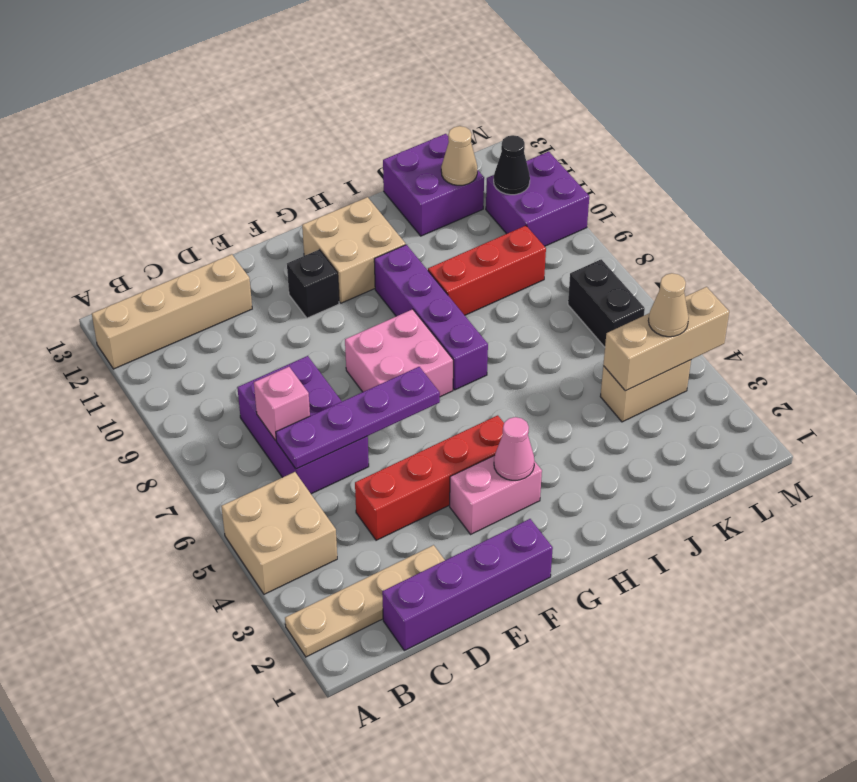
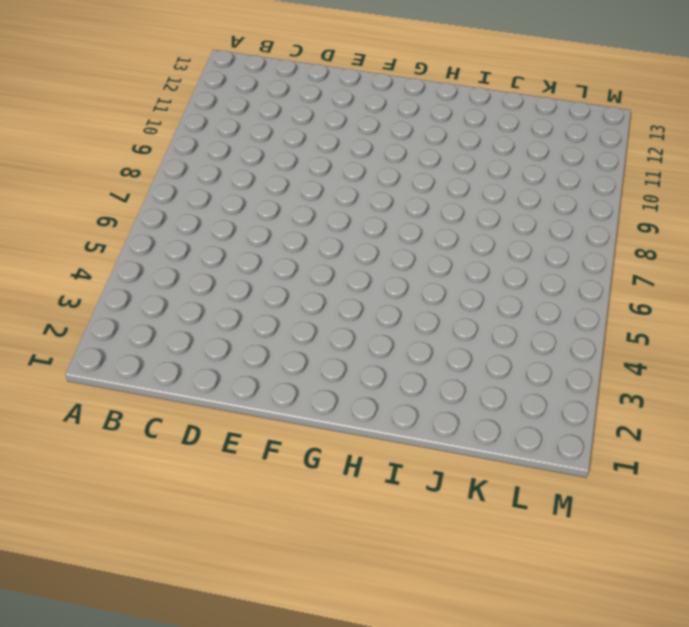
none -> tan plate A2:D2 level 1
none -> tan brick A4:B5 level 1
none -> tan brick A12:D12 level 1

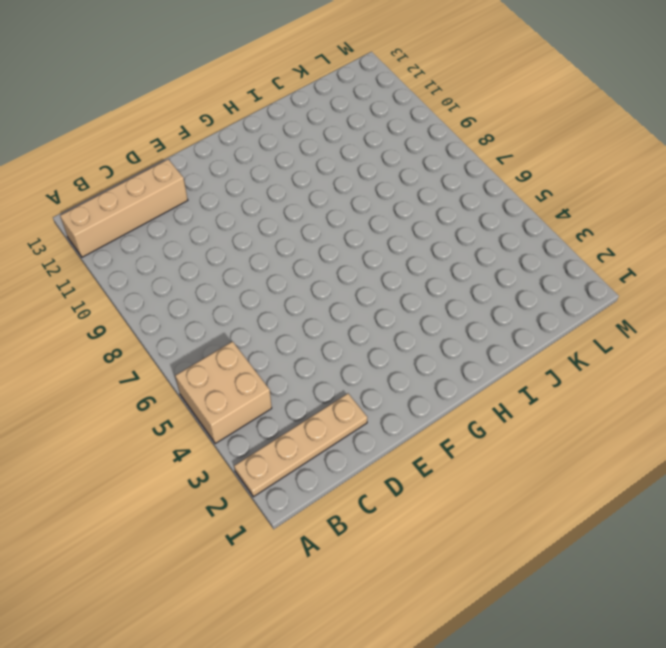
none -> purple brick C1:F1 level 1
none -> purple brick C6:D8 level 1
none -> red brick D4:G4 level 1

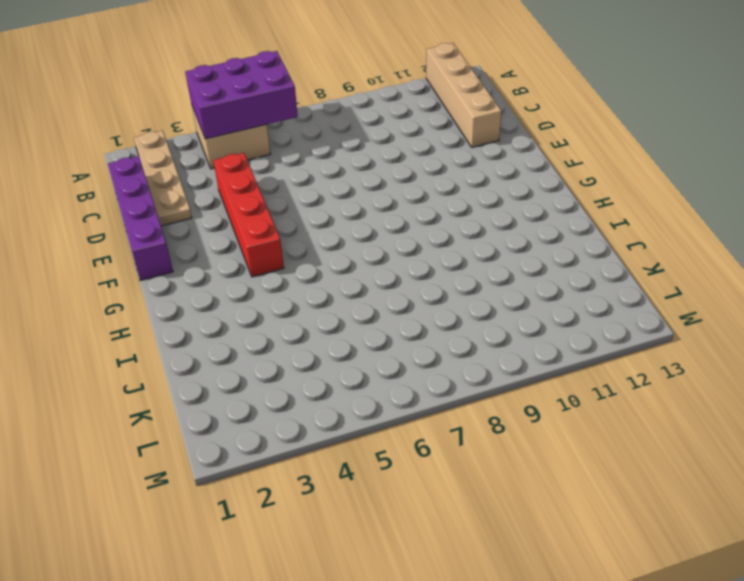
purple brick A4:B6 level 2 -> purple brick C6:D8 level 1
none -> pink brick F3:G3 level 1
none -> pink brick F7:G8 level 1
none -> black brick F11 level 1

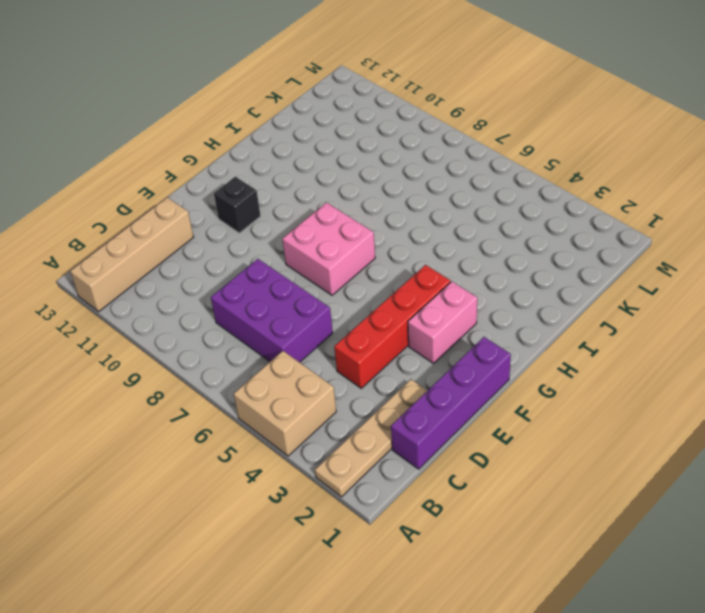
none -> tan brick G11:H12 level 1
none -> purple brick H7:H10 level 1
none -> red brick I9:K9 level 1

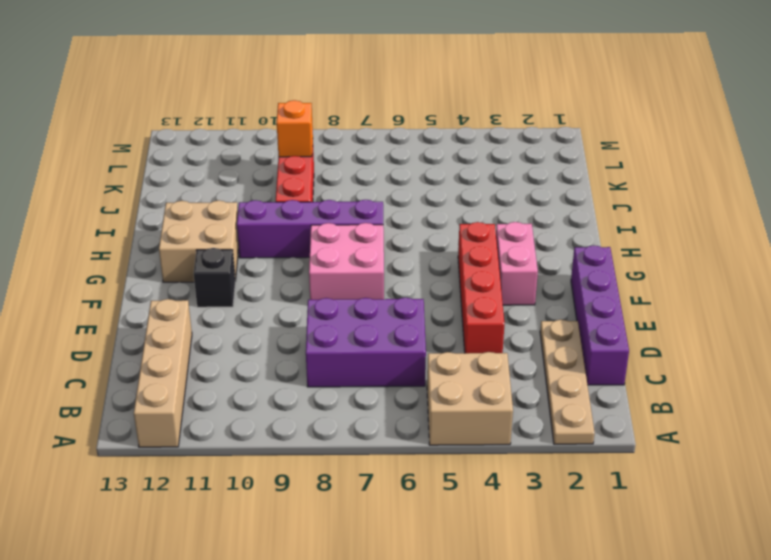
orange brick K9 level 2 -> none
none -> purple brick J12:K13 level 1
none -> tan brick K4:L4 level 1
none -> black brick L6:L7 level 1

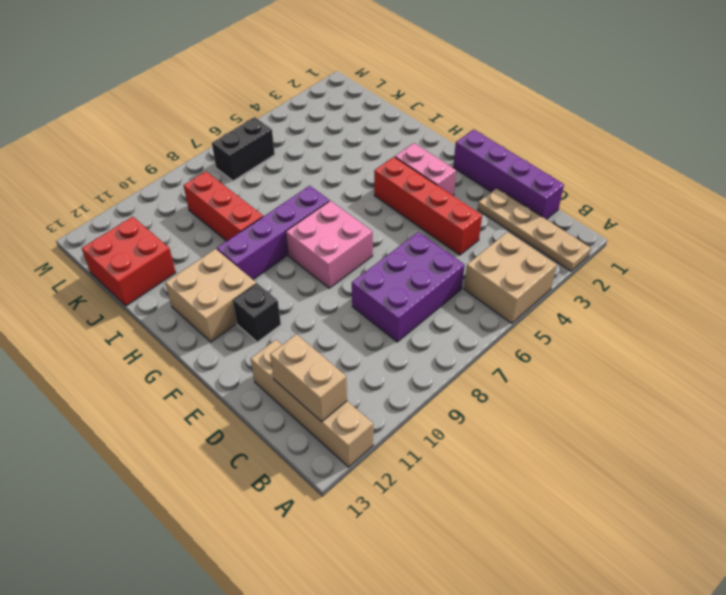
tan brick B12:C12 level 2 -> tan brick K4:L4 level 1
red brick J12:K13 level 1 -> purple brick J12:K13 level 1
none -> purple brick L10:M11 level 1
none -> purple plate C6:F6 level 2
none -> pink brick C7 level 2

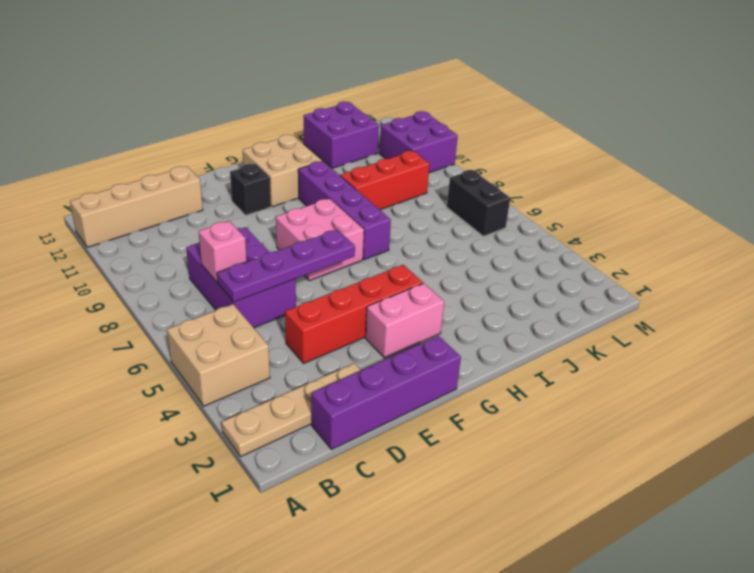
none -> tan brick K4:L4 level 1
none -> pink cone G3 level 2
none -> tan brick K4:M4 level 2

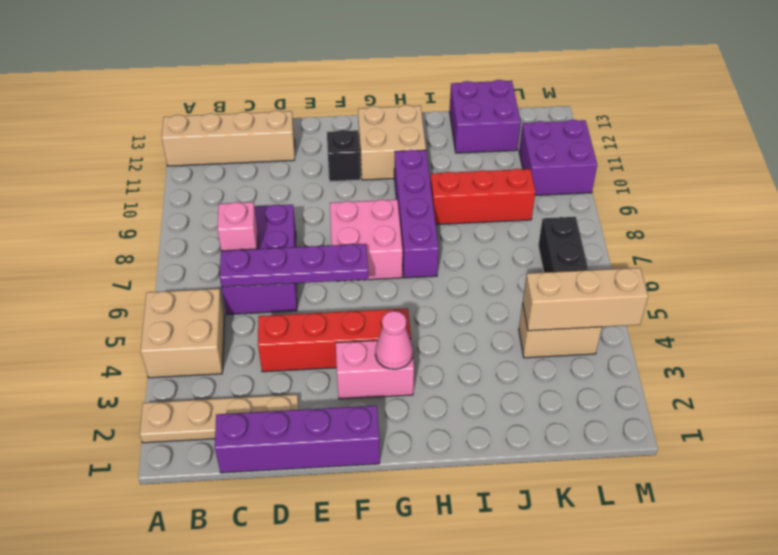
none -> tan cone K12 level 2
none -> black cone L11 level 2
none -> tan cone L4 level 3

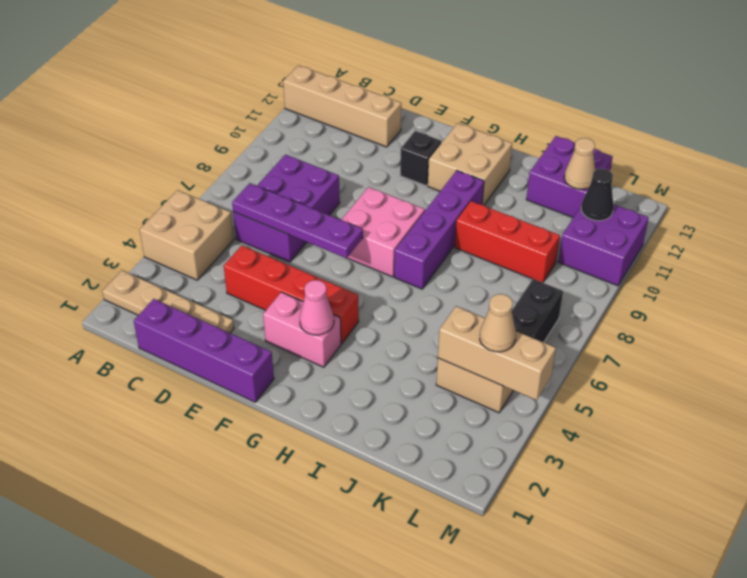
none -> pink brick C7 level 2

